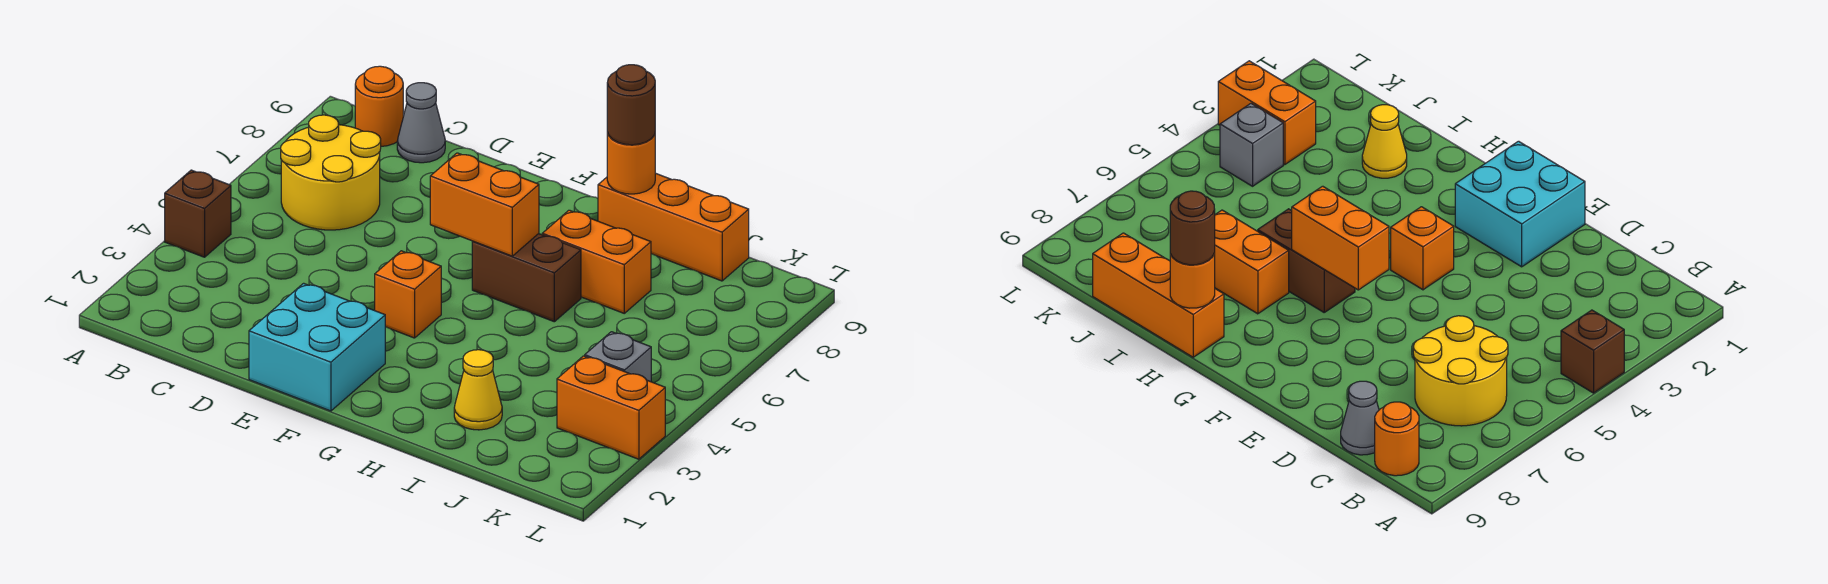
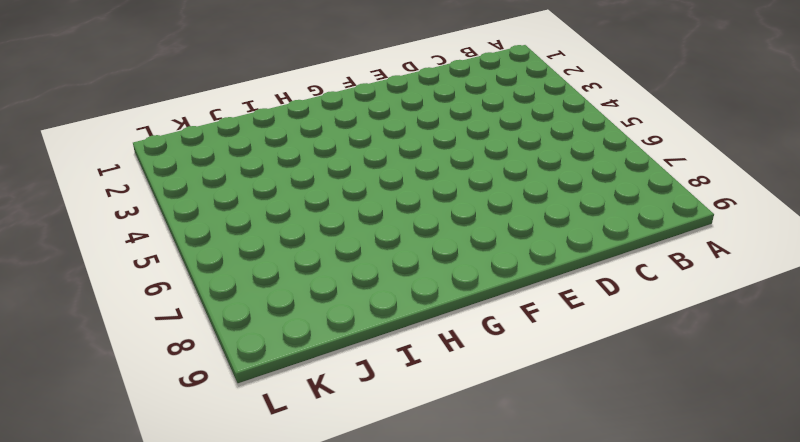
none -> brown brick A4 level 1
none -> yellow round brick B6:C7 level 1
none -> orange round brick B9 level 1

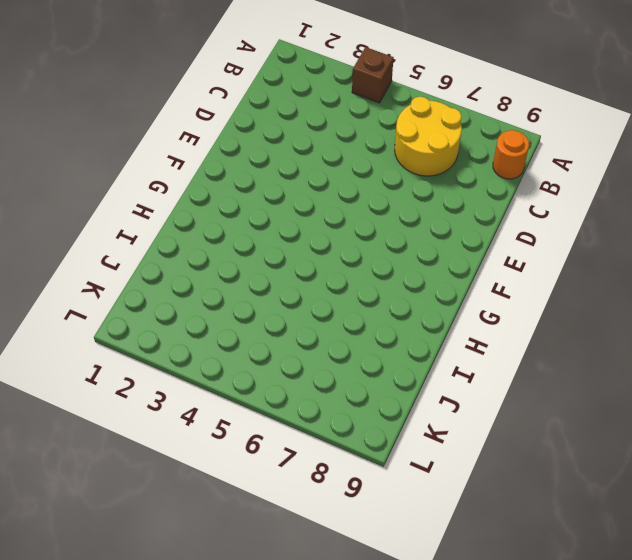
none -> grey cone C9 level 1
none -> cyan brick E1:F2 level 1
none -> orange brick F4 level 1

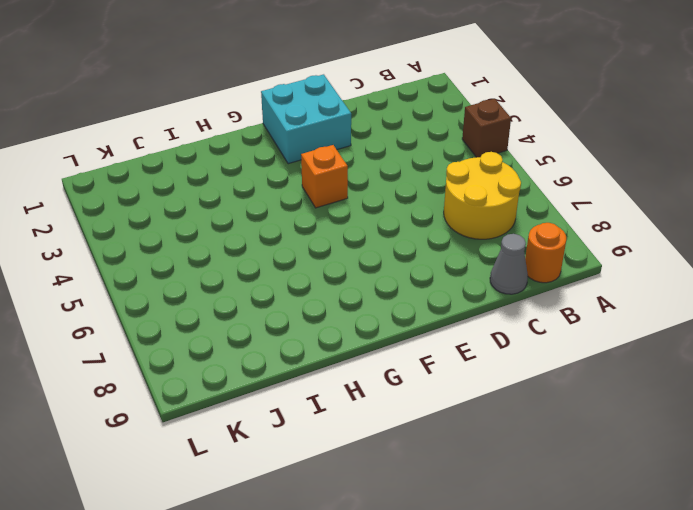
none -> brown brick G6:H6 level 1
none -> orange brick H7:I7 level 1
none -> orange brick H9:J9 level 1

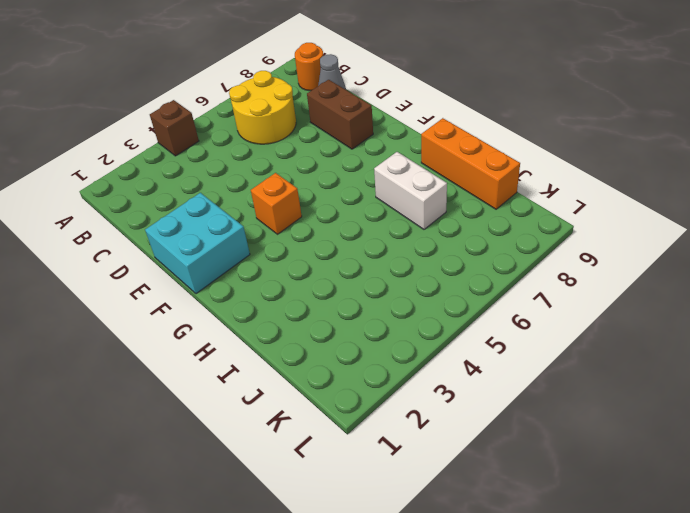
brown brick D8:E8 level 1 -> brown brick G6:H6 level 1
white brick H7:I7 level 1 -> orange brick H7:I7 level 1
none -> yellow cone I2 level 1
none -> orange brick K3:L3 level 1
none -> grey brick K4 level 1

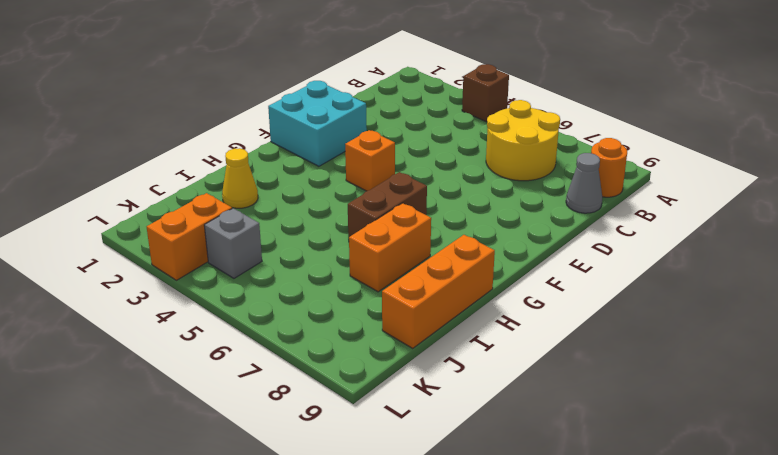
none -> orange brick F6:G6 level 2
none -> orange round brick H9 level 2
none -> brown round brick H9 level 3

